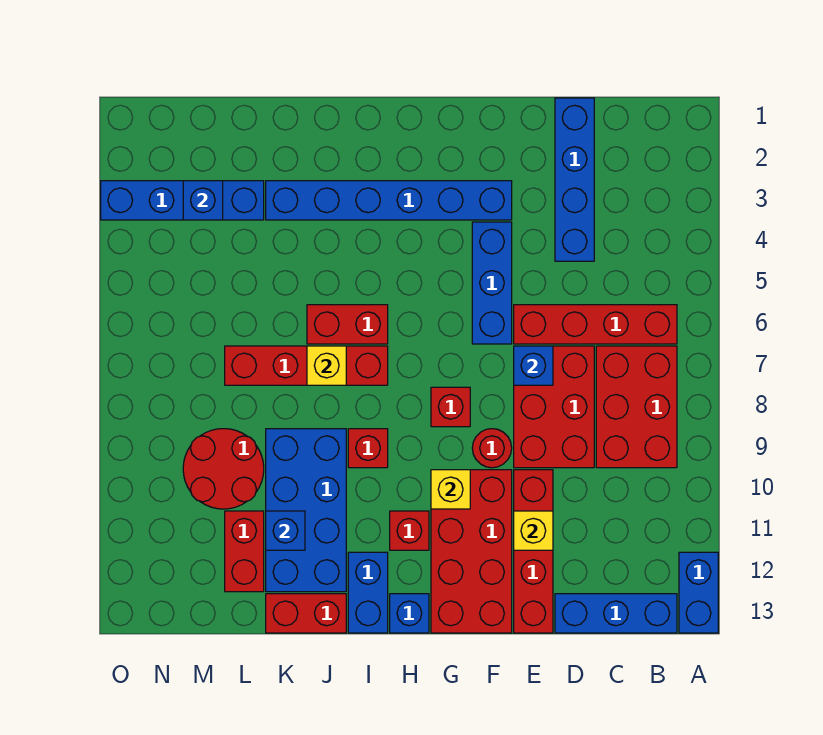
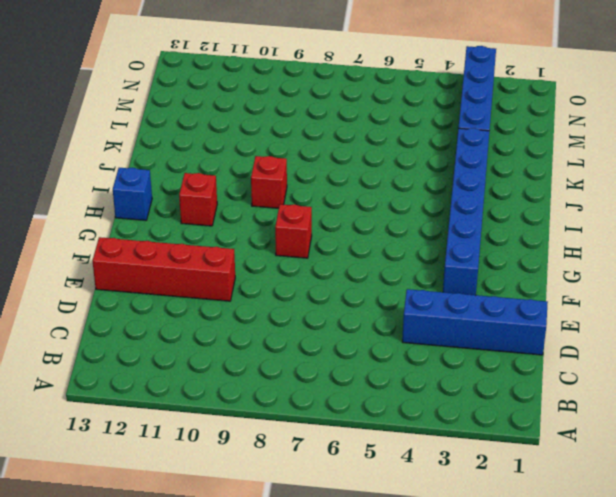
none -> blue brick A12:A13 level 1
none -> red brick B6:E6 level 1
none -> red brick B7:C9 level 1

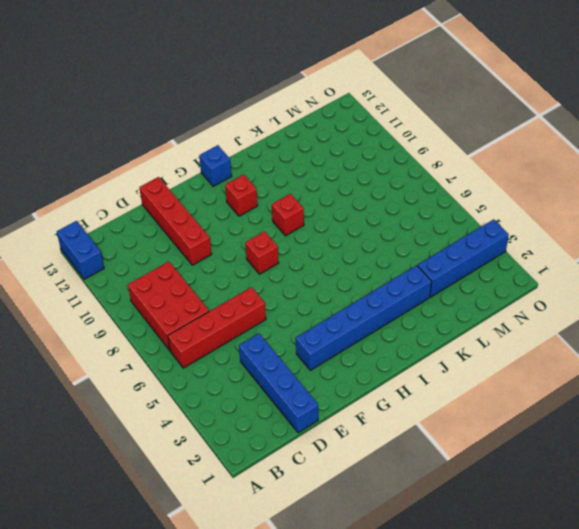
none -> blue brick B13:D13 level 1
none -> red brick D7:E9 level 1
none -> blue brick F4:F6 level 1

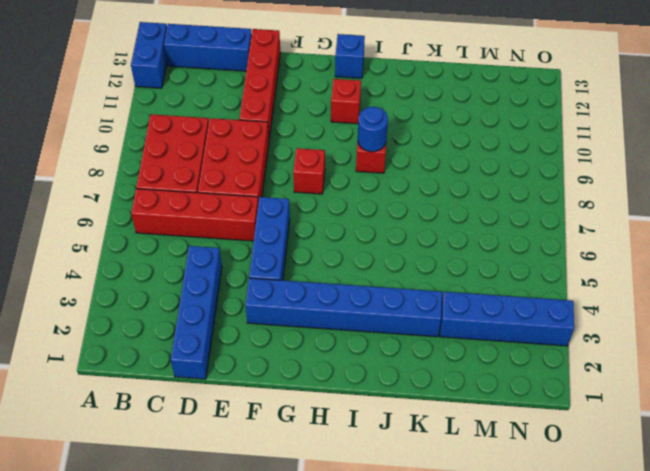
blue round brick I9 level 2 -> none
none -> red round brick F9 level 1
none -> red brick F10:G13 level 1
none -> red brick I6:J6 level 1

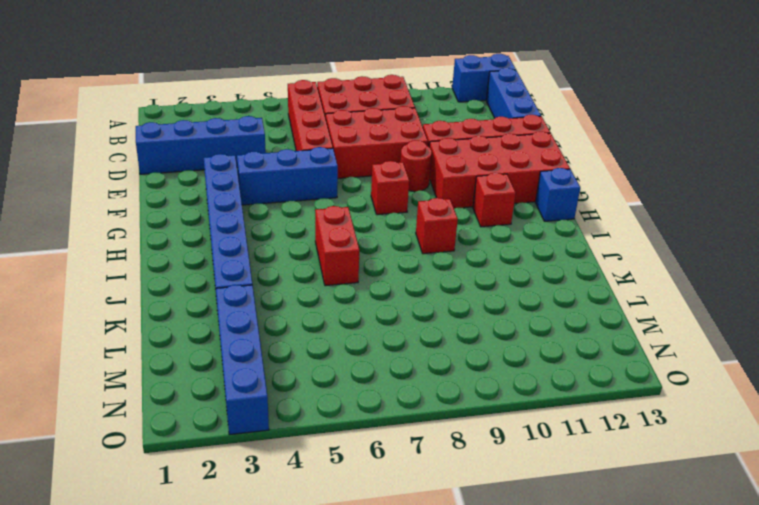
none -> red brick I7:L7 level 1
none -> blue brick I12:I13 level 1
none -> blue brick J9:K12 level 1

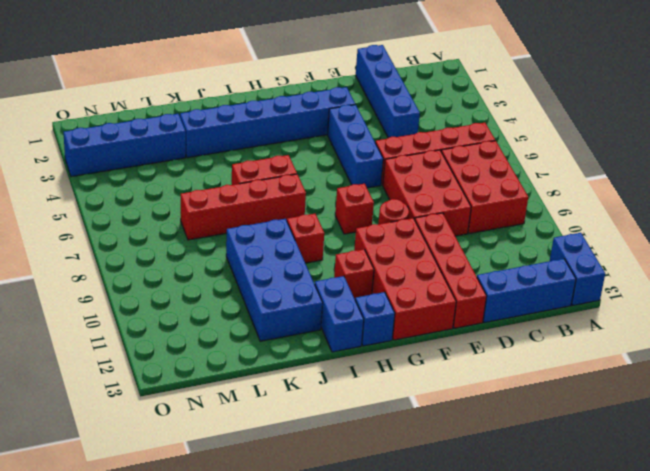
none -> red brick J13:K13 level 1
none -> red round brick L9:M10 level 1
none -> red brick L11:L12 level 1

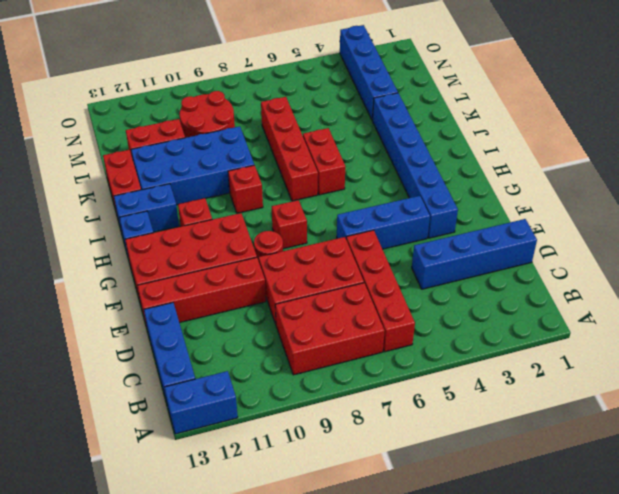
none -> blue brick E7 level 2
none -> yellow brick E11 level 2
none -> yellow brick G10 level 2

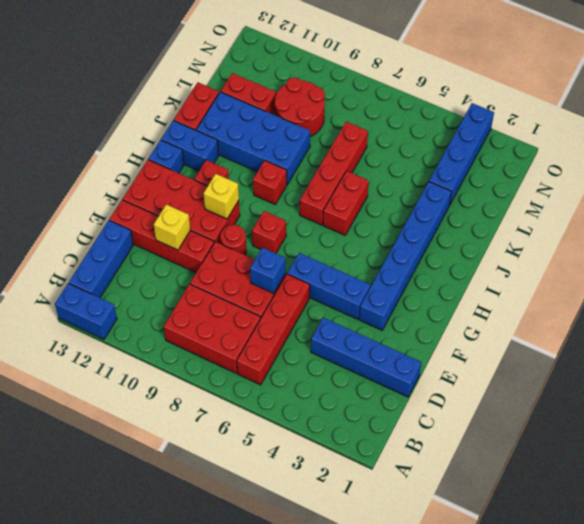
none -> yellow brick J7 level 2
none -> blue brick K11 level 2
none -> blue brick M3 level 2

